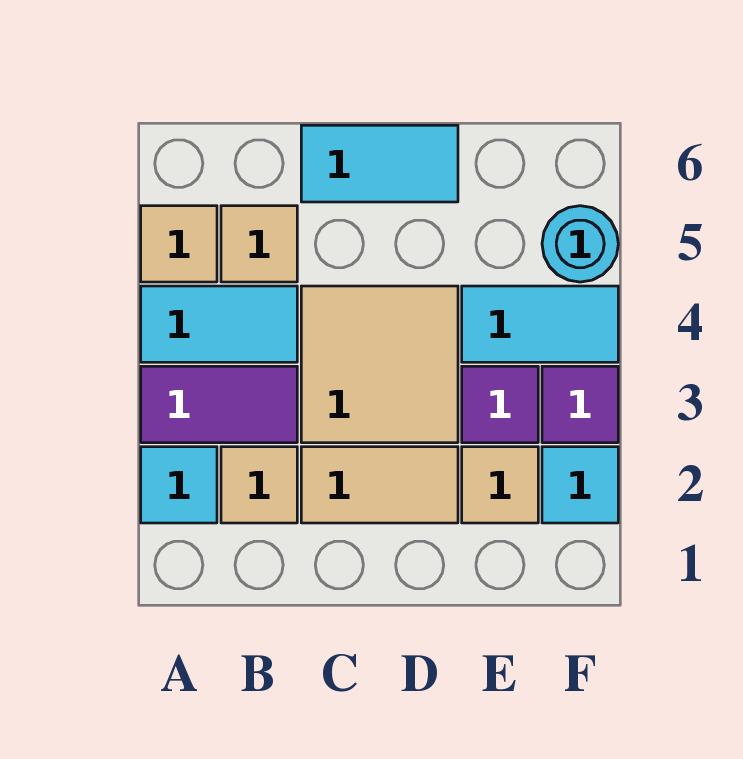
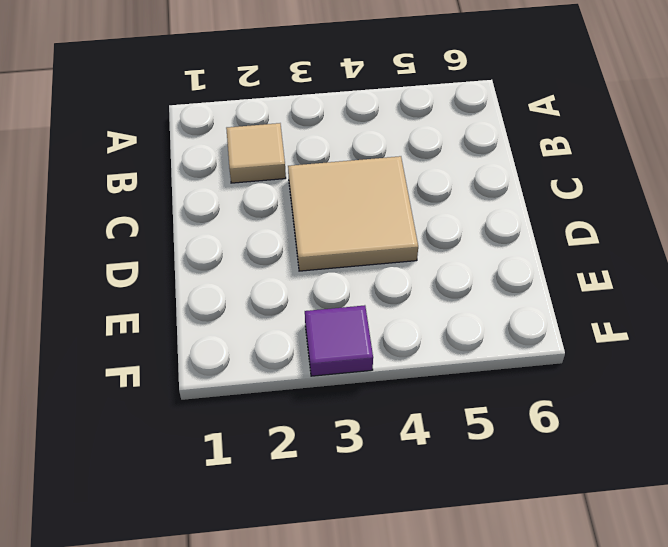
none -> cyan tile A2 level 1
none -> purple tile A3:B3 level 1
none -> cyan tile A4:B4 level 1

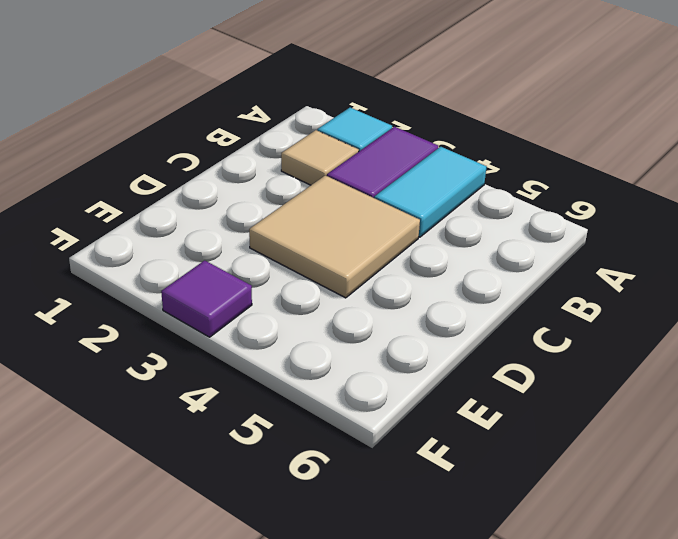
none -> tan tile A5 level 1
none -> tan tile B5 level 1
none -> tan tile C2:D2 level 1

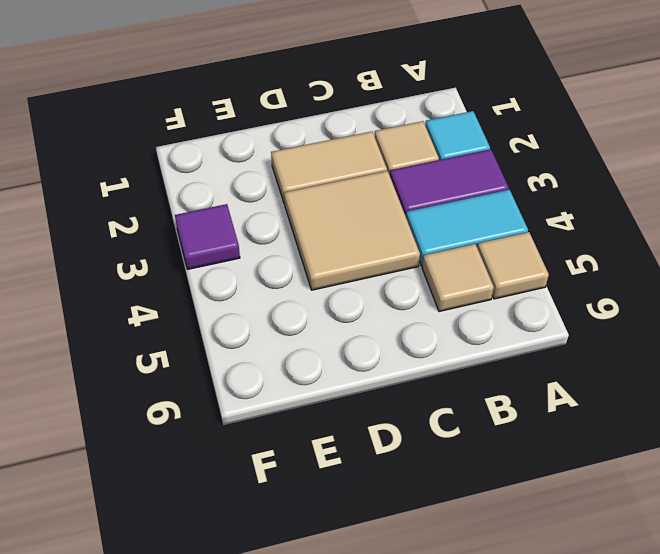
none -> cyan tile C6:D6 level 1
none -> tan tile E2 level 1
none -> purple tile E3 level 1

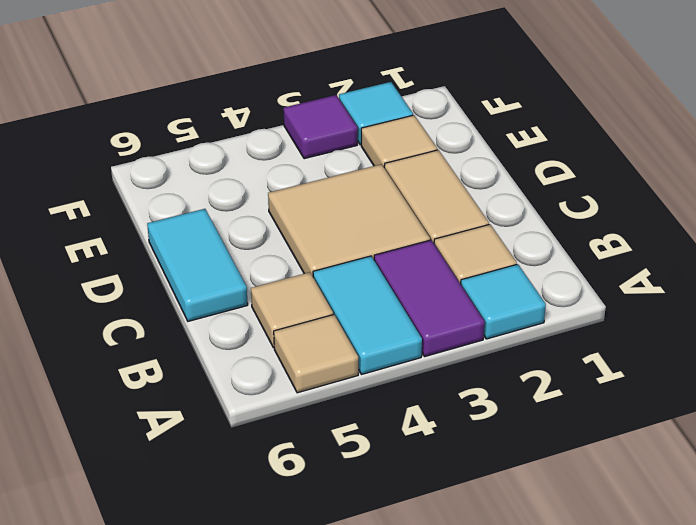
none -> purple tile E3 level 1
none -> cyan tile E4:F4 level 1
none -> cyan round brick F5 level 1

